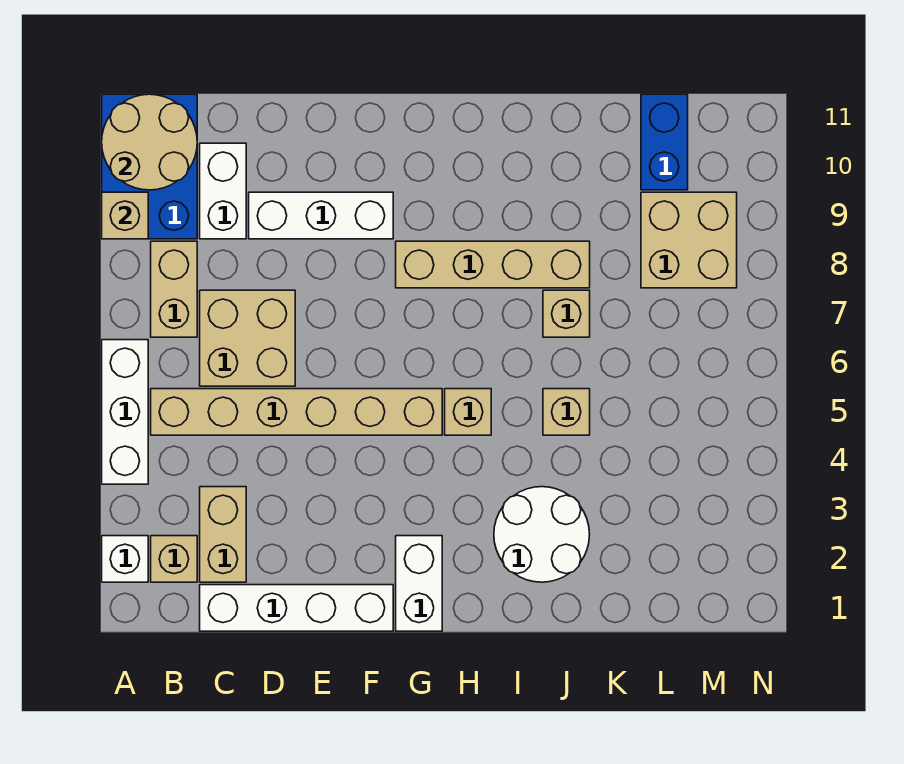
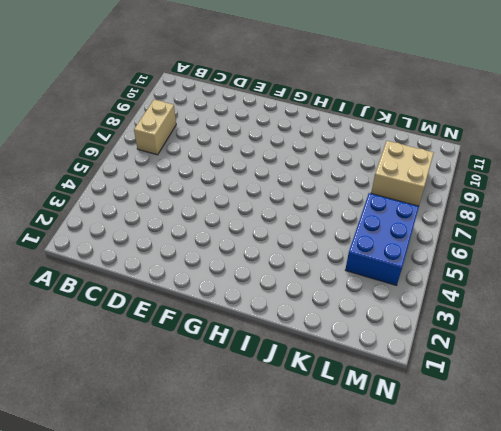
blue brick L4:M6 level 1 -> blue brick A9:B11 level 1
none -> white brick A2 level 1
none -> white brick A4:A6 level 1
none -> tan brick B2 level 1

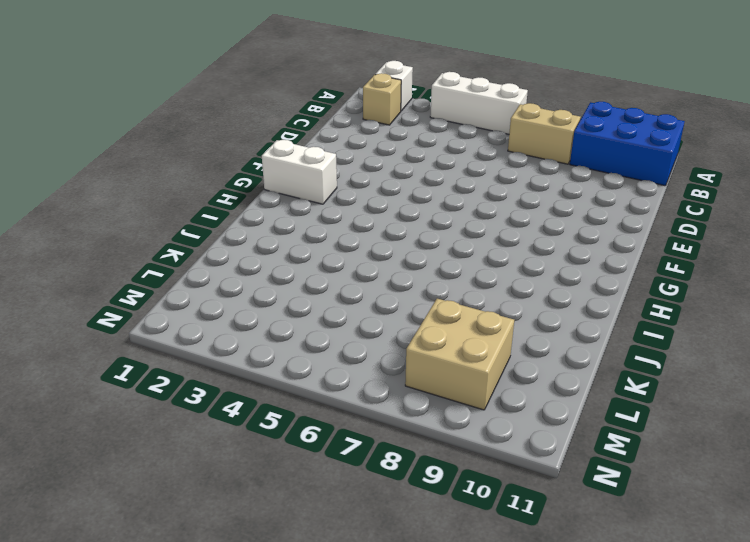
none -> tan brick B5:G5 level 1
none -> white brick C1:F1 level 1
none -> tan brick C2:C3 level 1

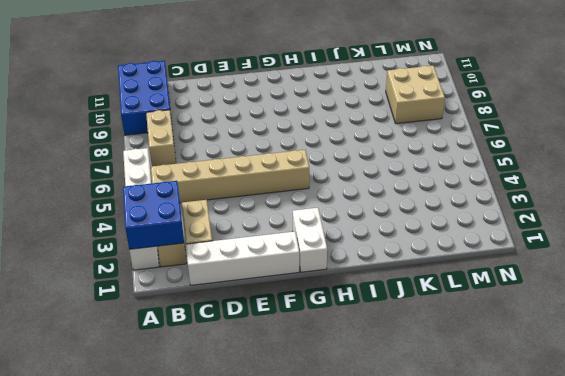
blue brick A2:B3 level 2 -> none
none -> tan brick C6:D7 level 1
none -> white brick C9:C10 level 1
none -> white brick D9:F9 level 1

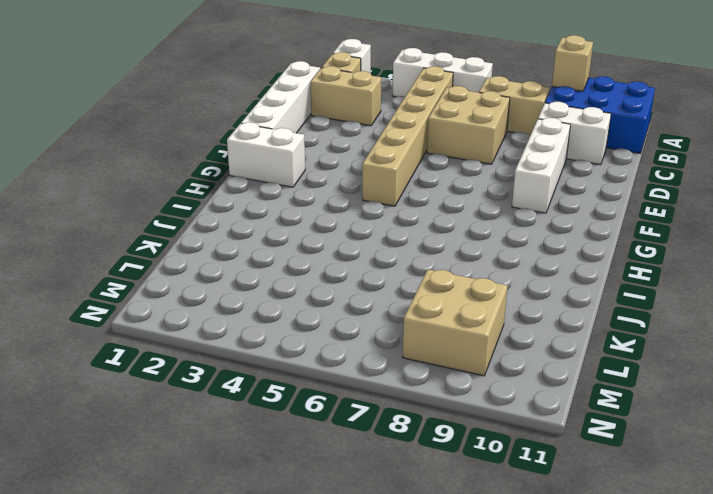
none -> tan brick G8:J8 level 1
none -> tan brick H5 level 1
none -> white round brick I2:J3 level 1

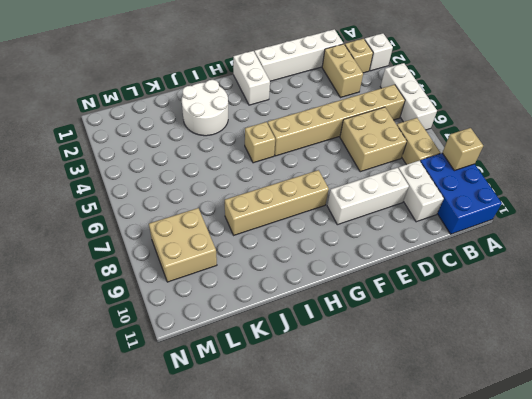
none -> tan brick J5 level 1
none -> tan brick J7 level 1
none -> blue brick L10:L11 level 1

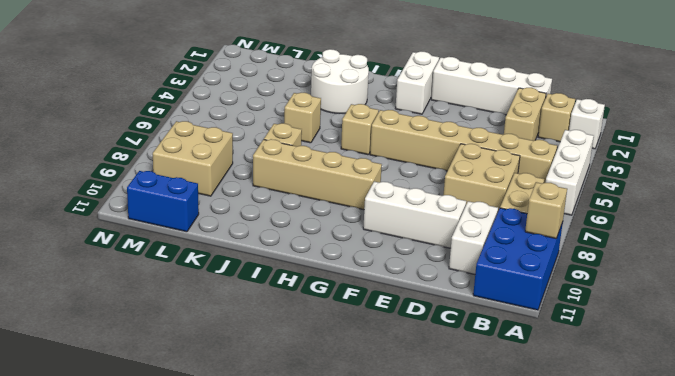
blue brick L11:M11 level 1 -> blue brick L10:L11 level 1
none -> tan round brick A10:B11 level 2

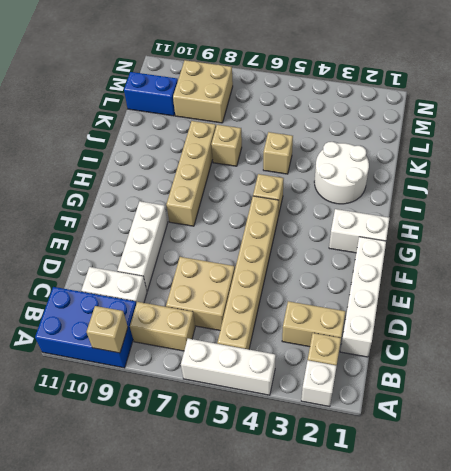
none -> tan round brick A10:B11 level 2

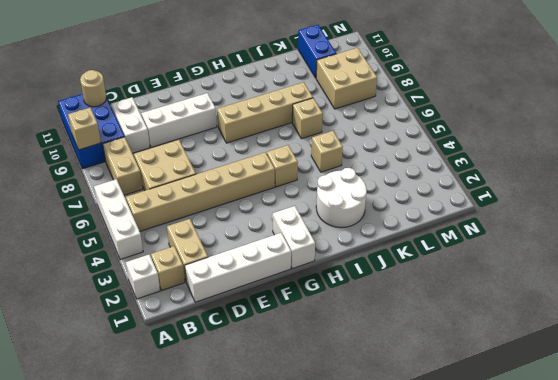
tan round brick B11 level 2 -> tan round brick A10:B11 level 2

